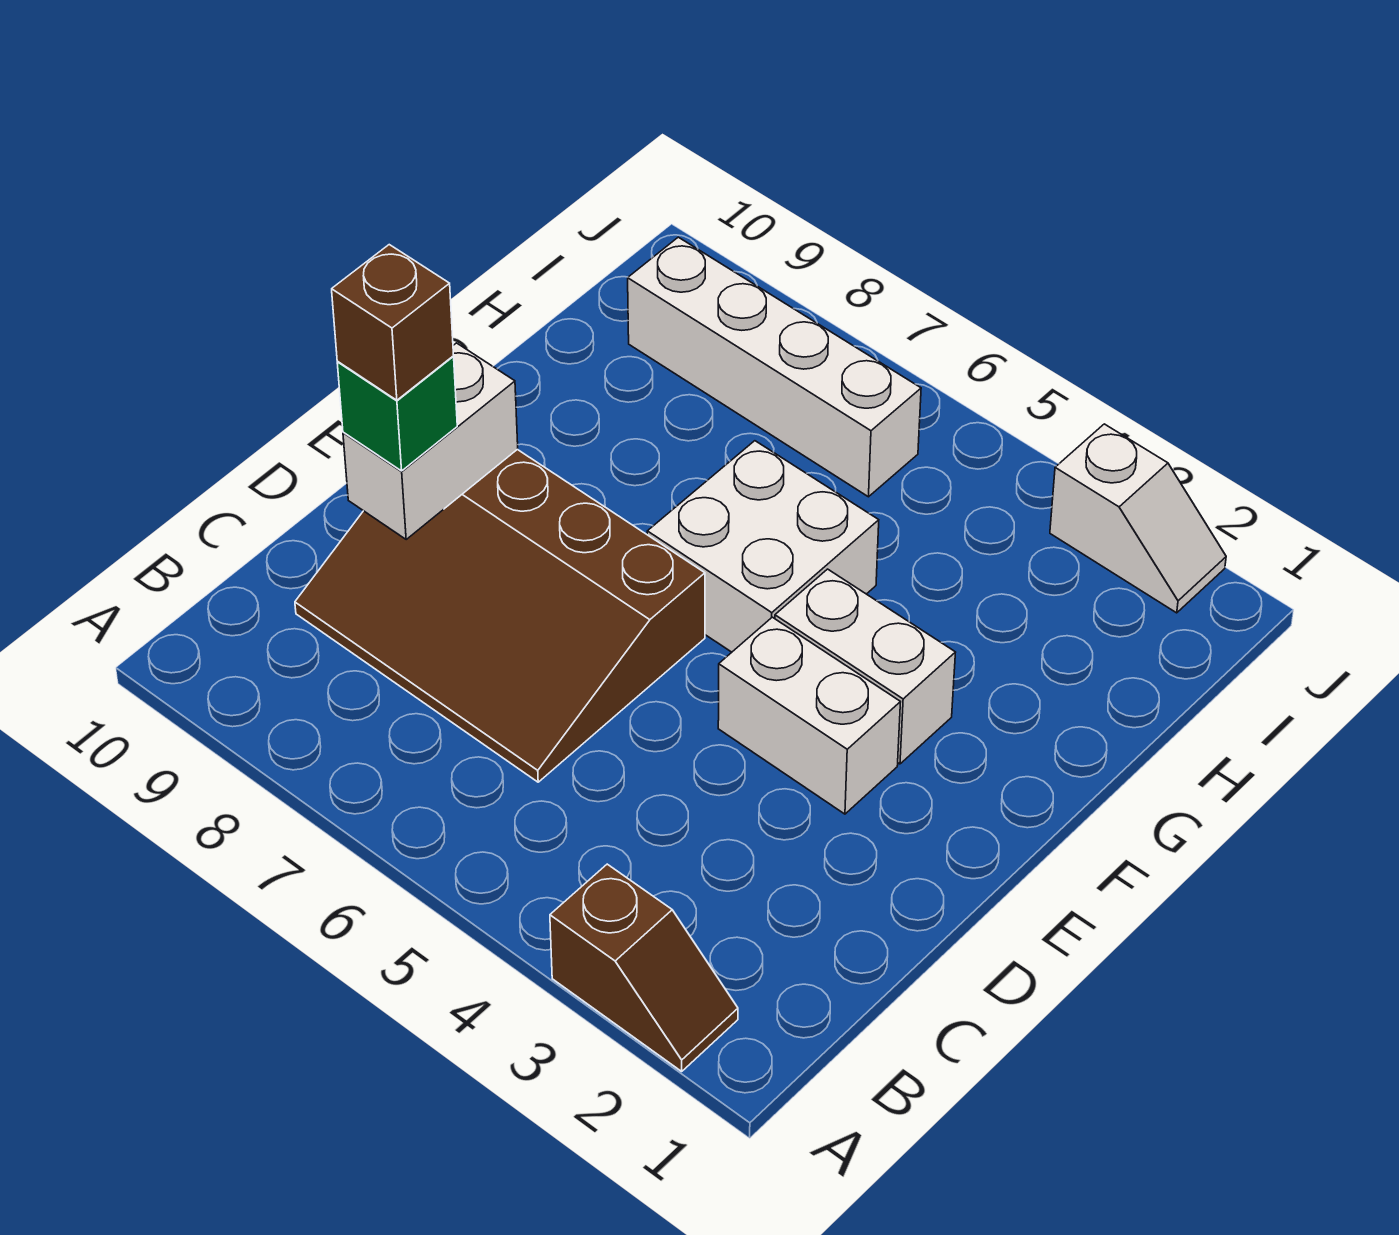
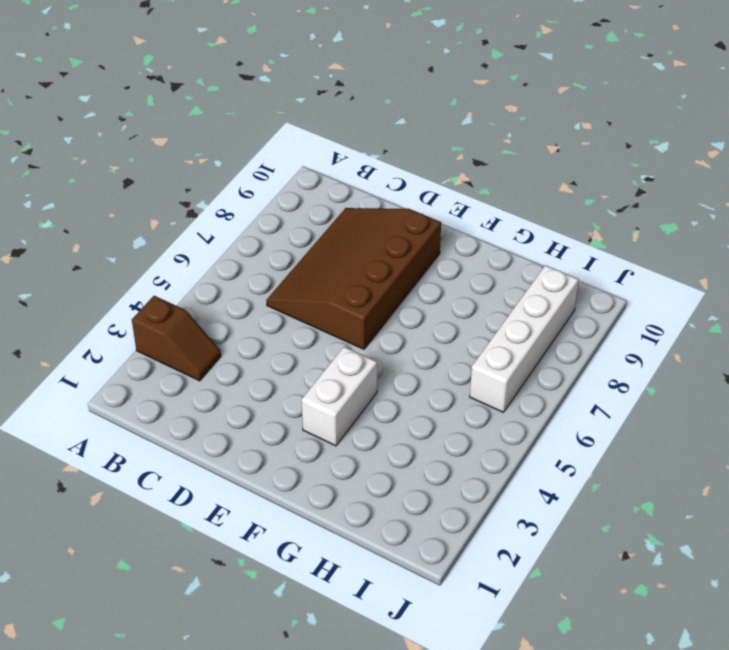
brown slope A3:B3 level 1 top A -> brown slope A2:A3 level 1 top 3
none -> white brick E3:E4 level 1
none -> white brick F5:G6 level 1

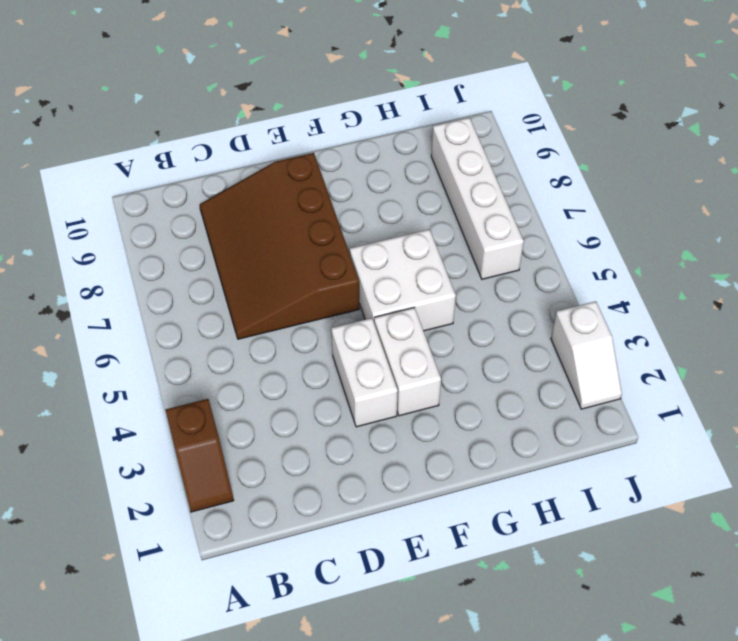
none -> white brick D9:E9 level 2
none -> green brick D9 level 3

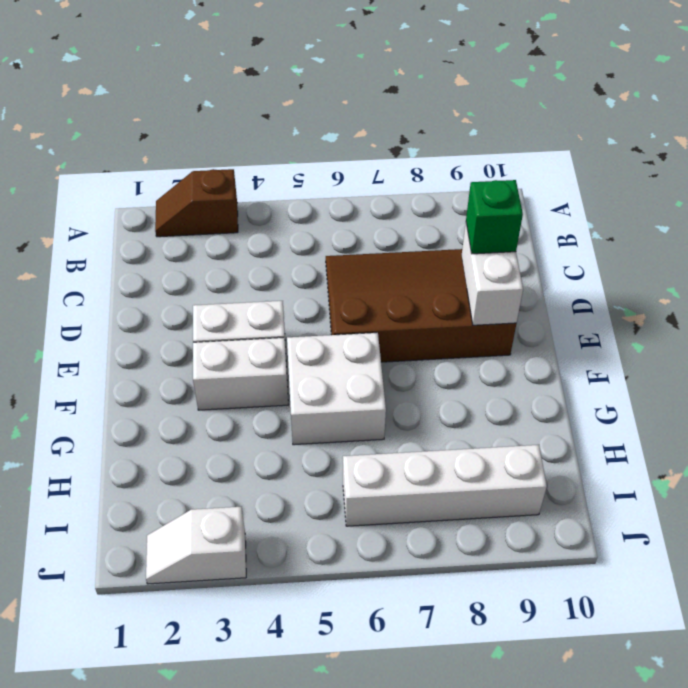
none -> brown brick D9 level 4

